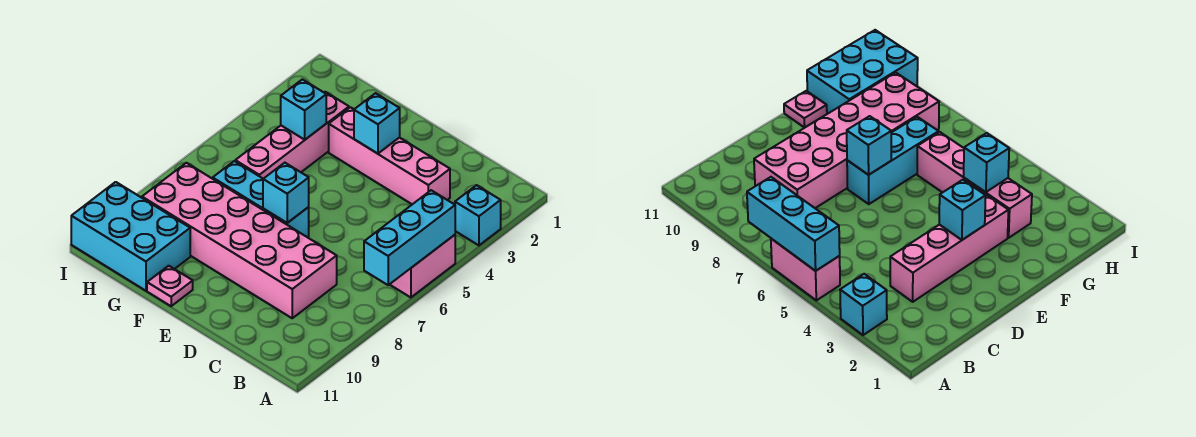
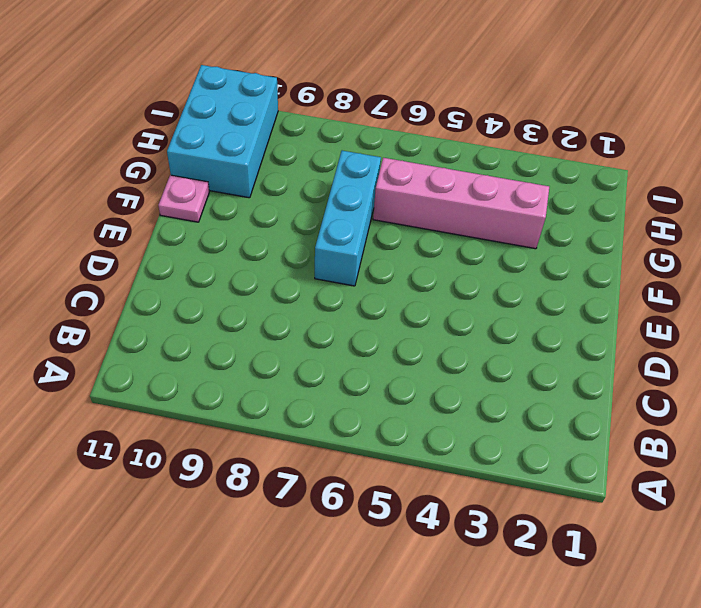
none -> cyan brick A3 level 1
none -> pink brick A5:A6 level 1
none -> pink brick C3:F3 level 1

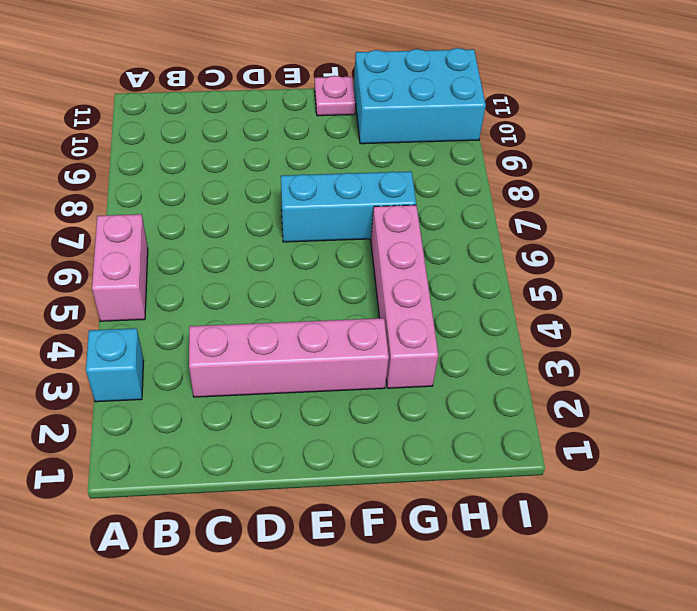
none -> pink brick C8:H9 level 1
none -> cyan brick A5:A7 level 2
none -> cyan brick E3 level 2

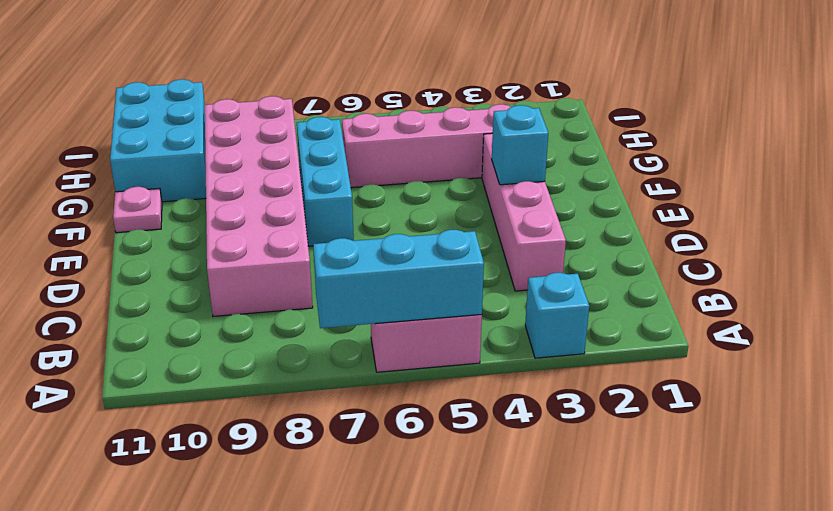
none -> cyan brick E7 level 2
none -> cyan brick G4 level 2

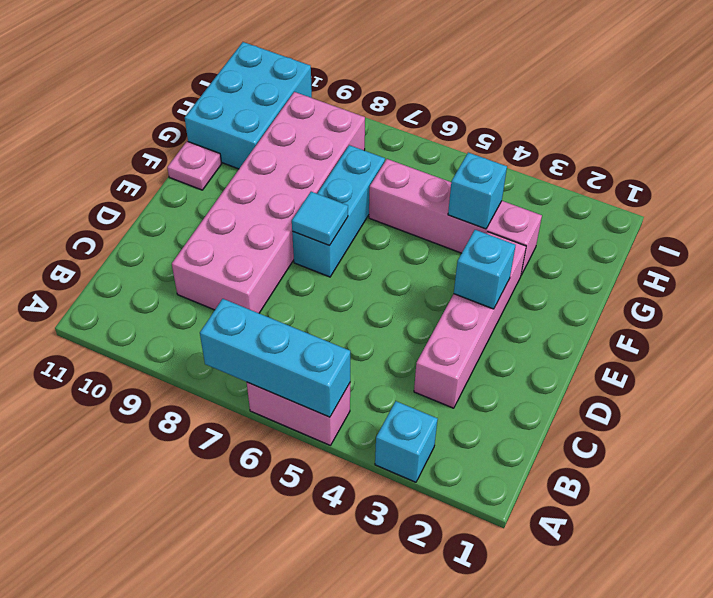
cyan tile E7 level 2 -> cyan brick E7 level 2

